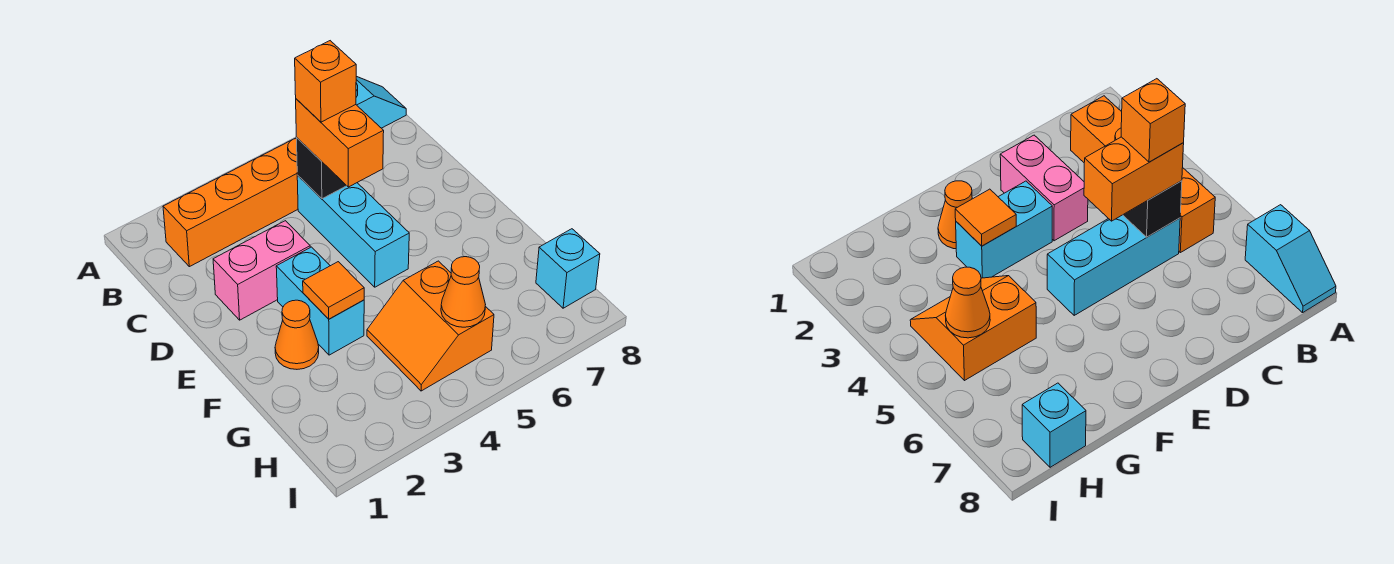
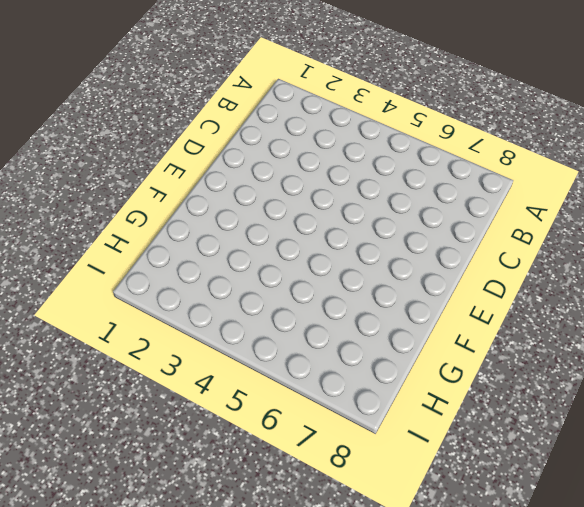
none -> cyan slope A7:A8 level 1 top 7
none -> orange brick B2:B5 level 1
none -> cyan brick C5:E5 level 1

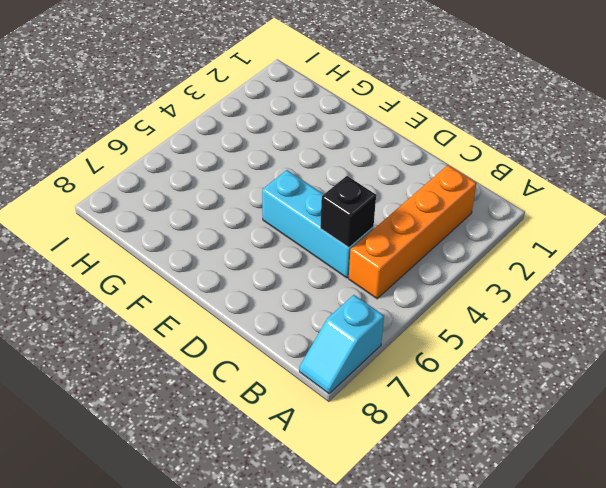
none -> pink brick D2:D3 level 1
none -> cyan brick E3:F3 level 1
none -> orange cone F2 level 1

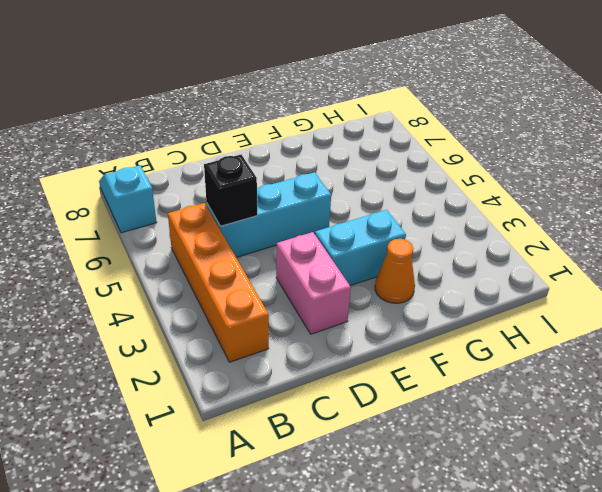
none -> orange slope G4:H5 level 1 top 5
none -> cyan brick H8 level 1
none -> orange tile F3 level 2

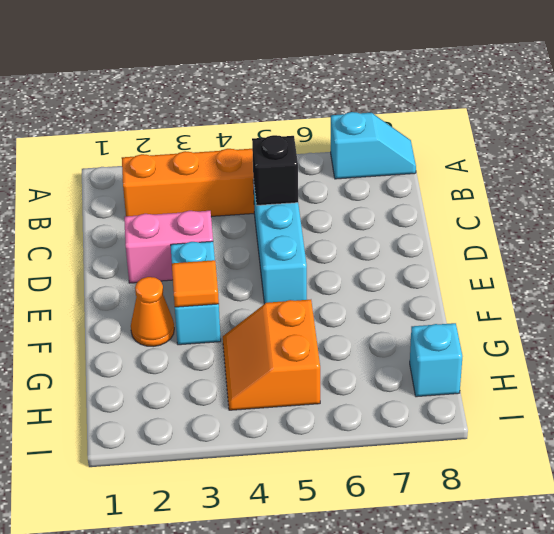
none -> orange cone H5 level 2
none -> orange brick C5:D5 level 3
none -> orange brick C5 level 4

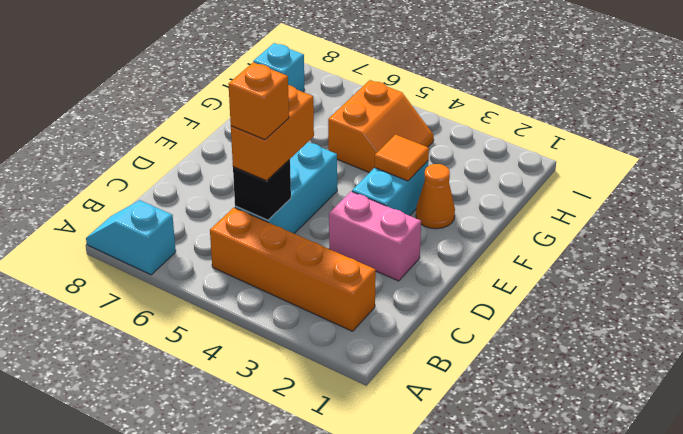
none -> orange cone H5 level 2

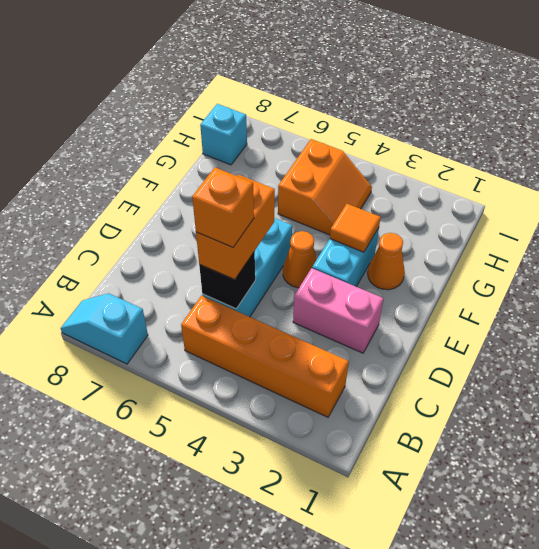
orange cone E4 level 1 -> orange cone H5 level 2

